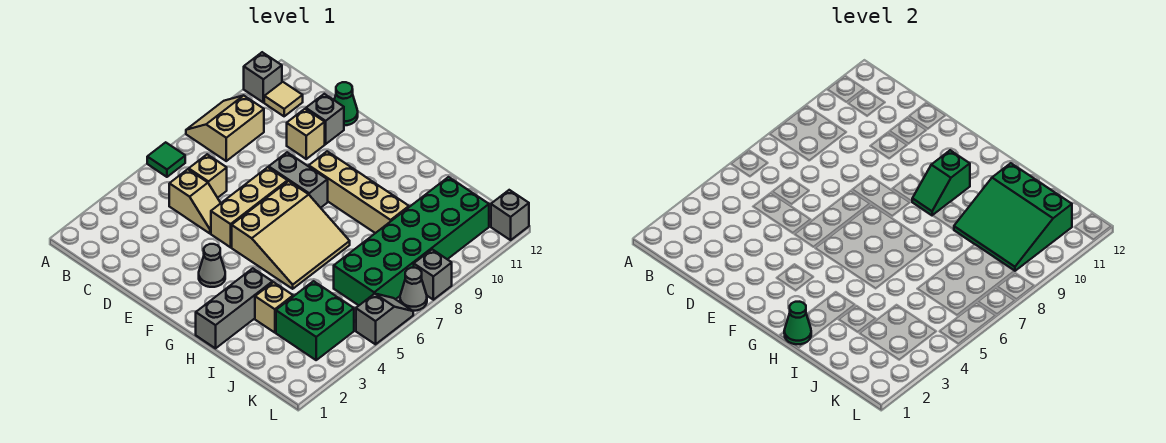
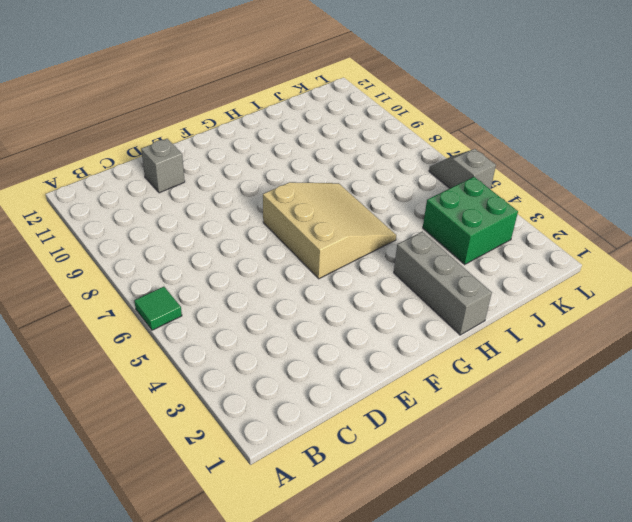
none -> tan slope A8:B9 level 1 top B
none -> grey brick A11 level 1
none -> tan tile B11 level 1

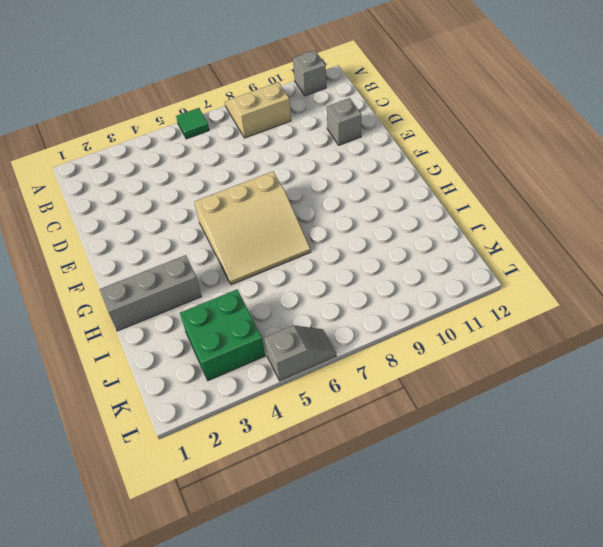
none -> tan tile B11 level 1
none -> tan slope C5:D5 level 1 top C
none -> tan brick C6 level 1

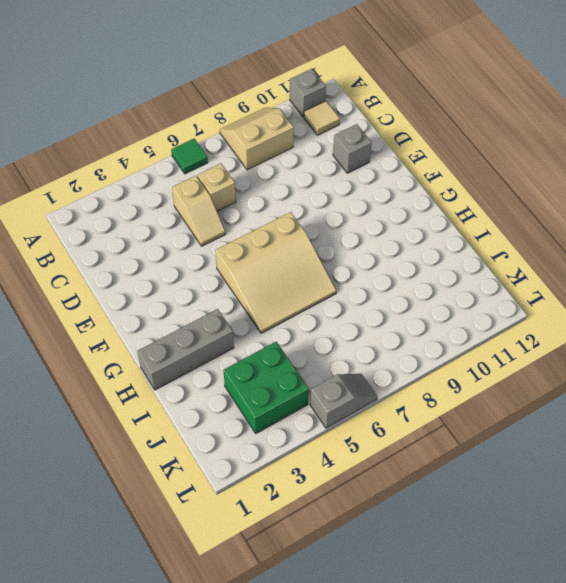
none -> tan brick D10 level 1
none -> green cone D12 level 1
none -> tan brick E5:E7 level 1

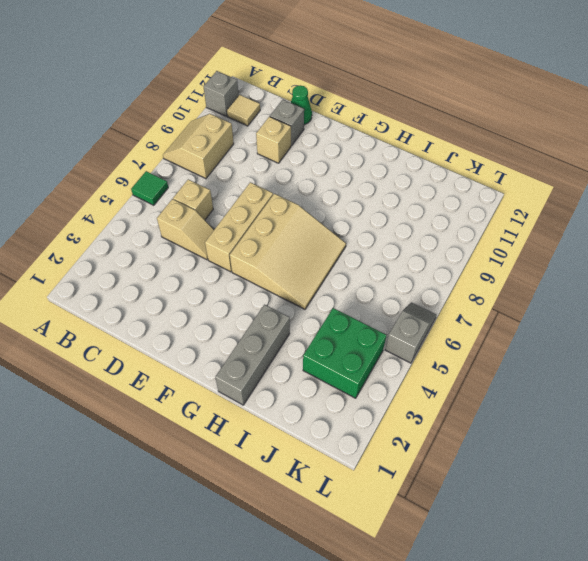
none -> grey brick E8:F8 level 1
none -> grey cone F3 level 1
none -> tan brick F9:I9 level 1

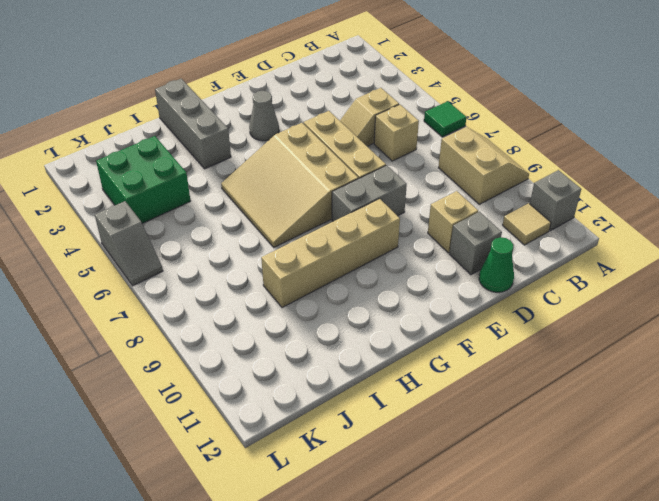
none -> tan brick I3 level 1
none -> green brick J6:K11 level 1
none -> grey cone L7 level 1

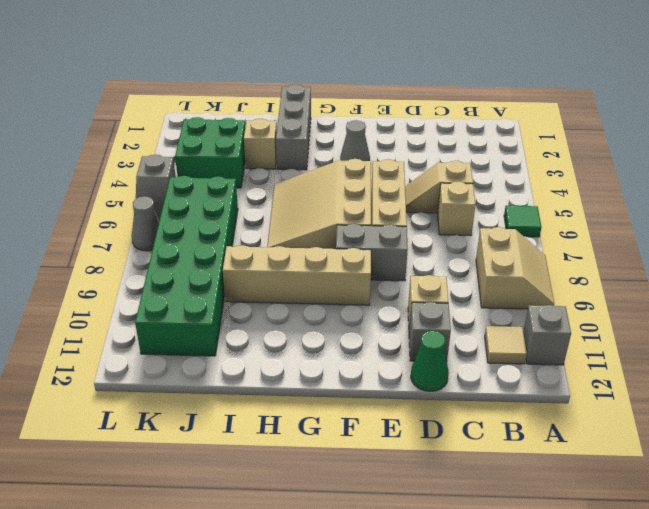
none -> grey brick L8 level 1
none -> grey brick L12 level 1
none -> green slope G9:G10 level 2 top 10

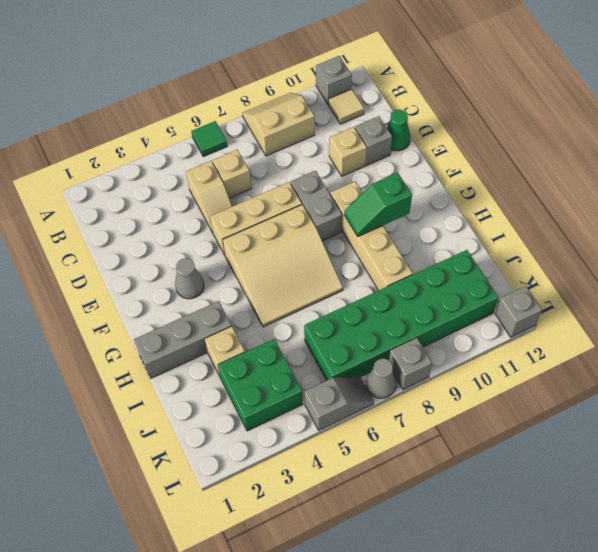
none -> green cone H1 level 2
none -> green slope I9:K11 level 2 top 11

